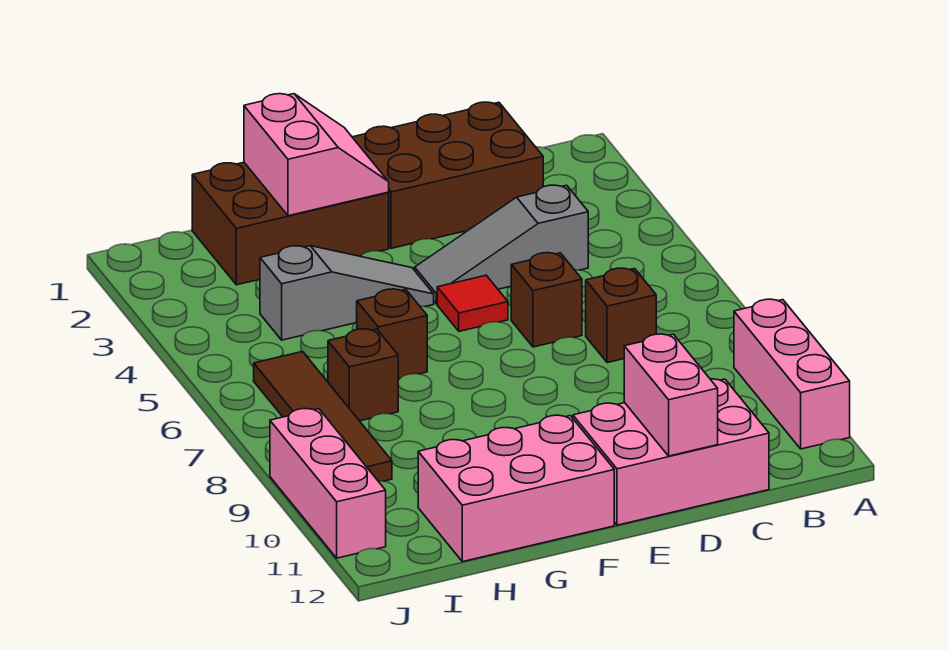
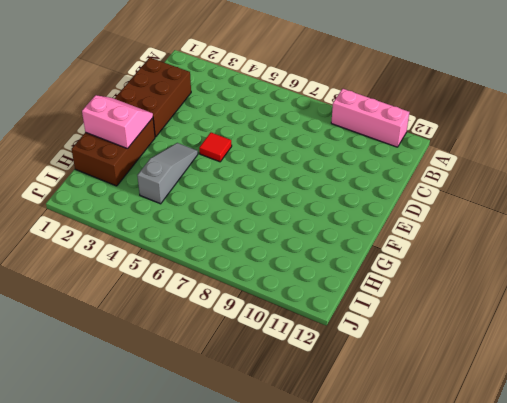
none -> grey slope C4:E4 level 1 top C
none -> brown brick C7 level 1
none -> pink brick C11:E12 level 1

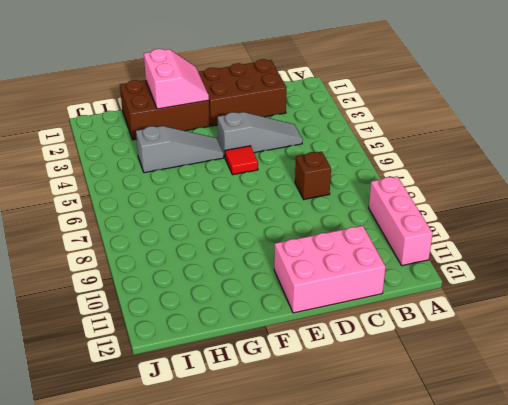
grey slope C4:E4 level 1 top E -> grey slope C4:E4 level 1 top C
none -> brown brick D6 level 1
none -> pink brick F11:H12 level 1
none -> brown brick G6 level 1

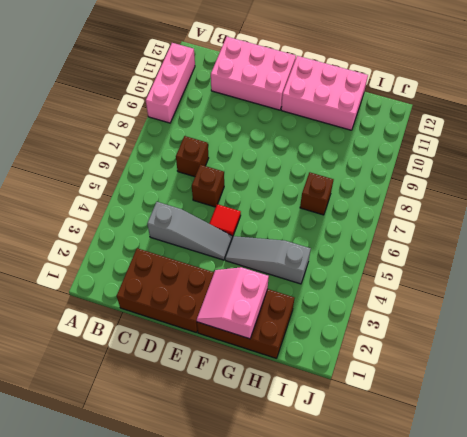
none -> brown brick G6 level 1
none -> brown tile I6:I9 level 1
none -> pink brick J9:J11 level 1

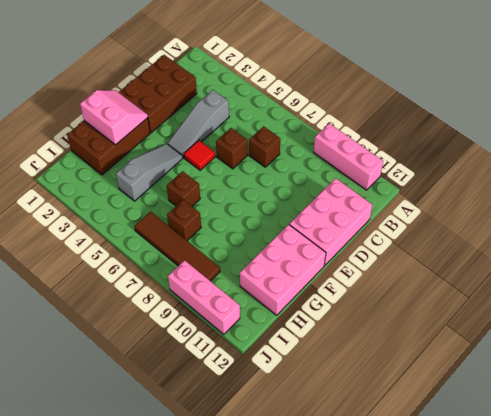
none -> pink brick D11:D12 level 2

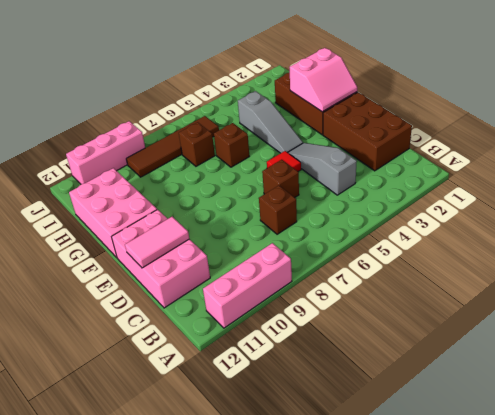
pink tile D11:D12 level 2 -> pink brick D11:D12 level 2

